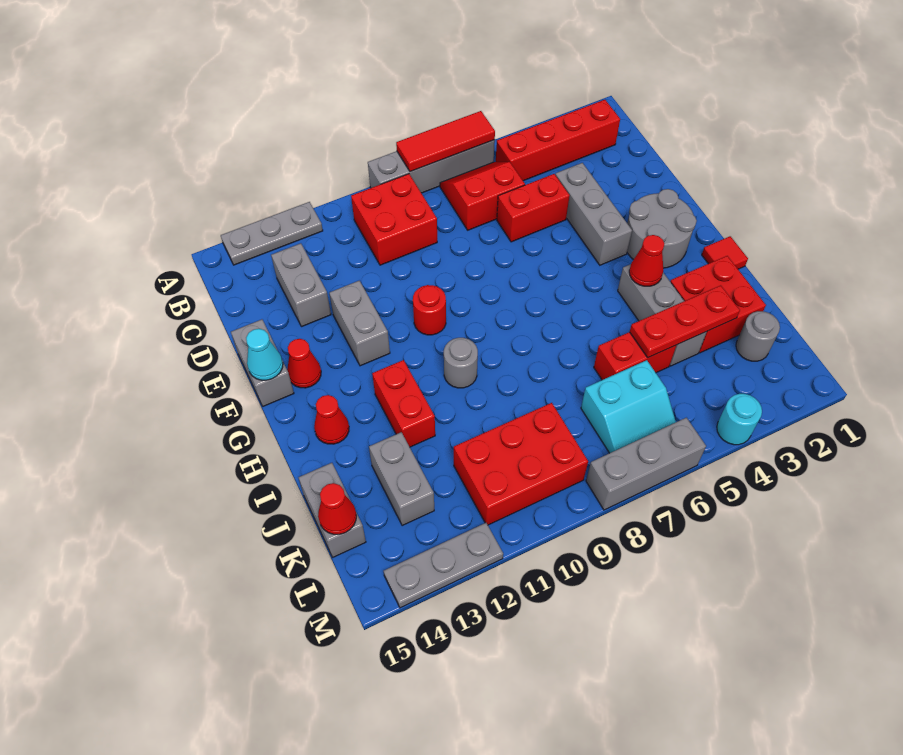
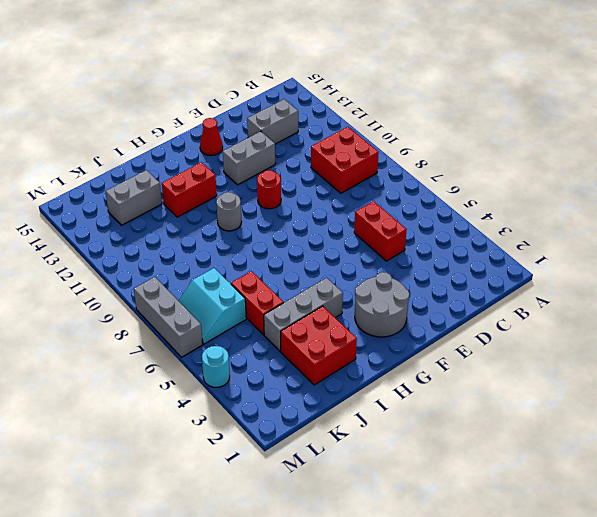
none -> grey brick A6:A9 level 1
none -> grey plate A12:A14 level 1
none -> red brick B2:B5 level 1
none -> red slope B6:C7 level 1 top C

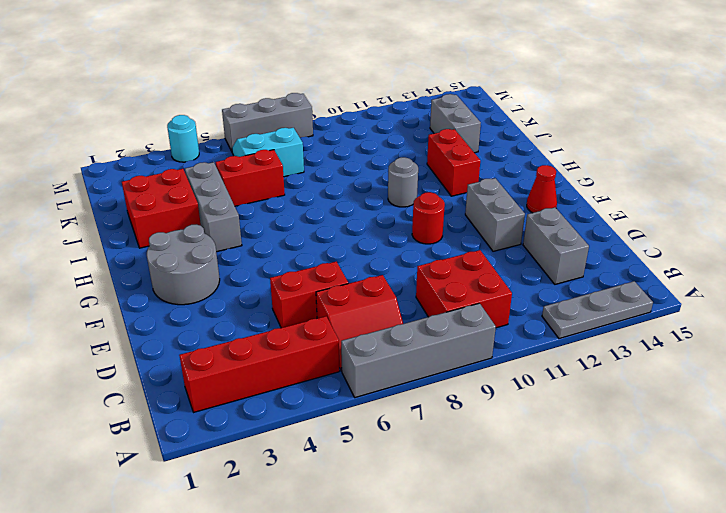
none -> grey brick D4:F4 level 1
none -> grey brick E15:F15 level 1
none -> red tile H1 level 1
none -> red cone H14 level 1

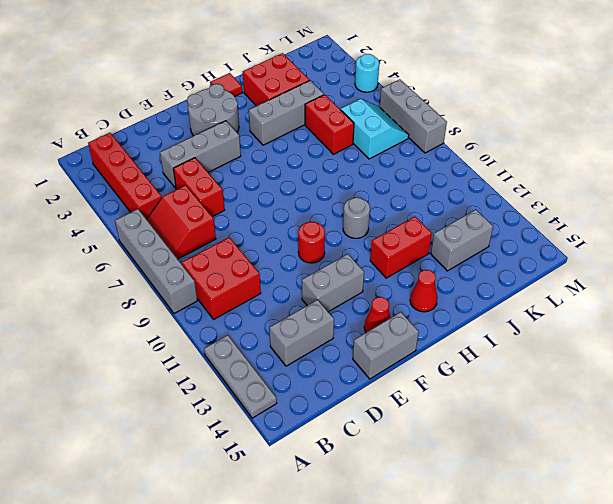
none -> grey brick J15:K15 level 1
none -> grey round brick K2 level 1
none -> red brick K9:L11 level 1
none -> grey plate M12:M14 level 1

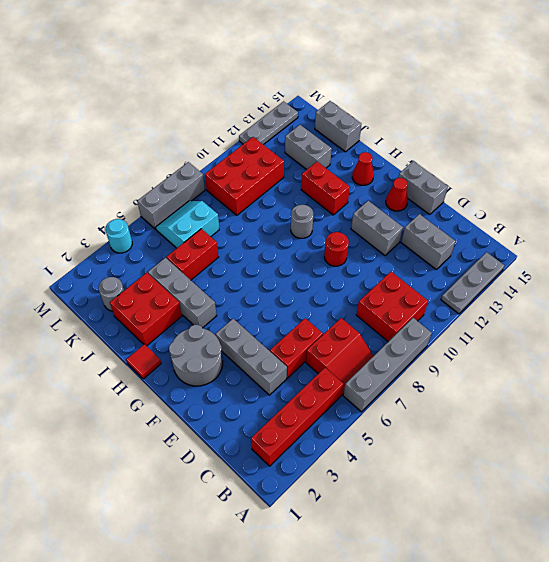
none -> red tile A6:A8 level 2
none -> cyan cone F15 level 2
none -> red cone H4 level 2
none -> red plate J3:J5 level 2

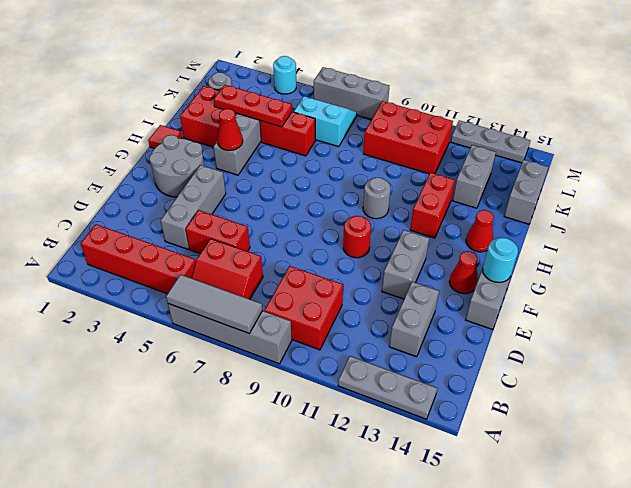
grey tile A6:A8 level 2 -> red tile A6:A8 level 2
cyan round brick F15 level 2 -> cyan cone F15 level 2
none -> red cone K15 level 2

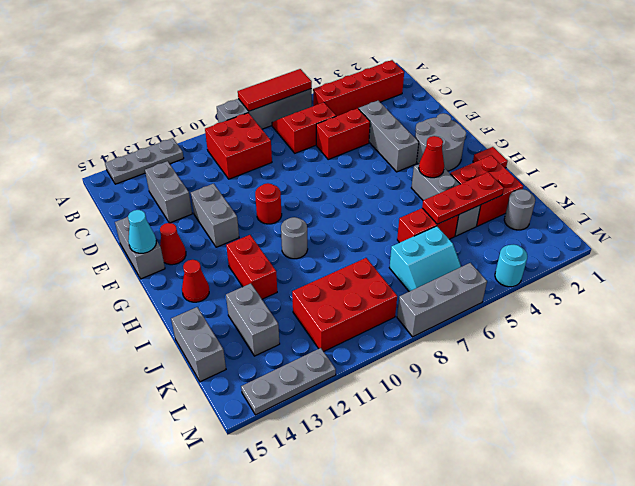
none -> red cone K15 level 2

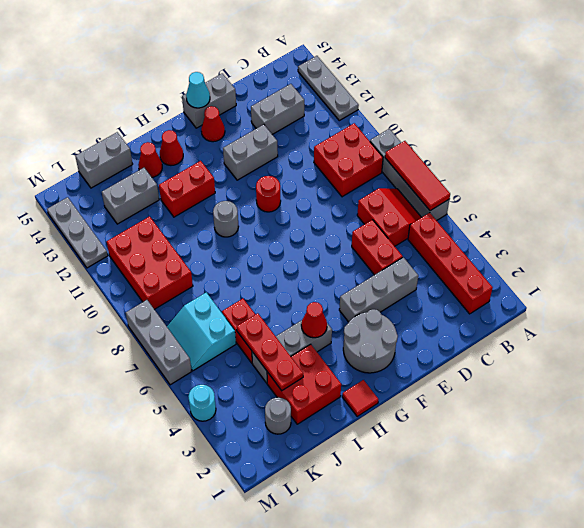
red cone I14 level 1 -> red cone K15 level 2

